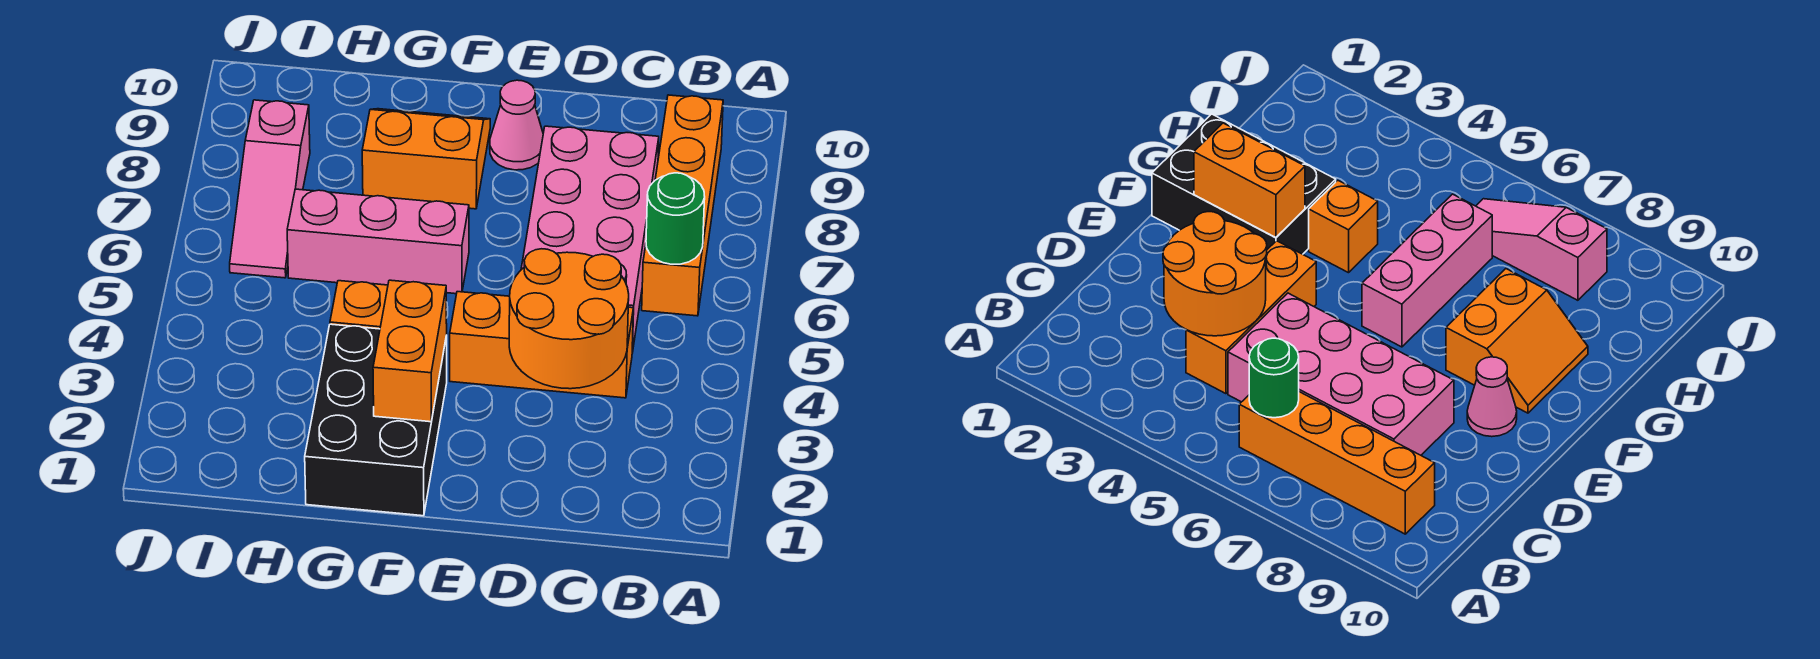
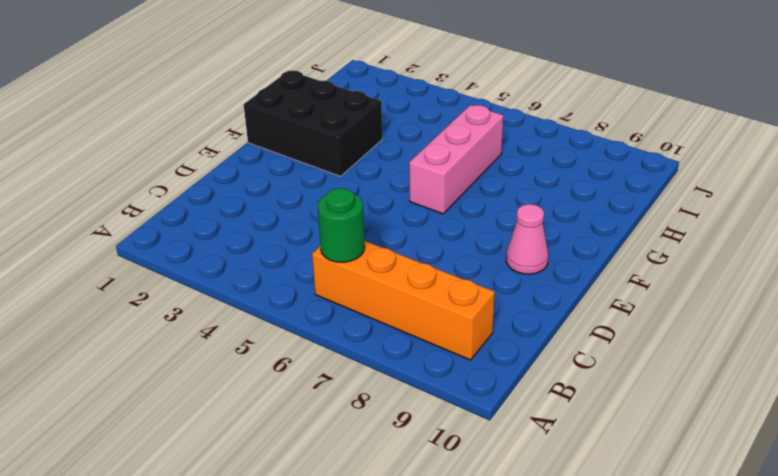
none -> orange brick C4:E4 level 1
none -> pink brick C5:D8 level 1
none -> orange slope F8:G9 level 1 top 8

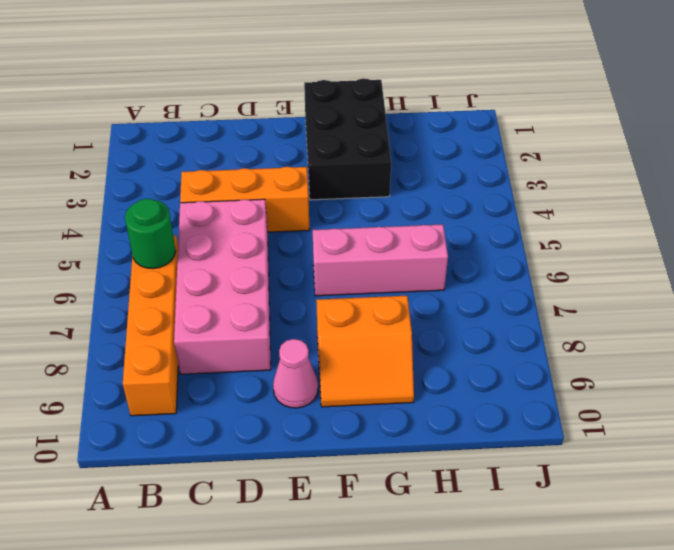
none -> orange brick G4 level 1
none -> pink slope I6:I8 level 1 top 8
none -> orange round brick C3:D4 level 2

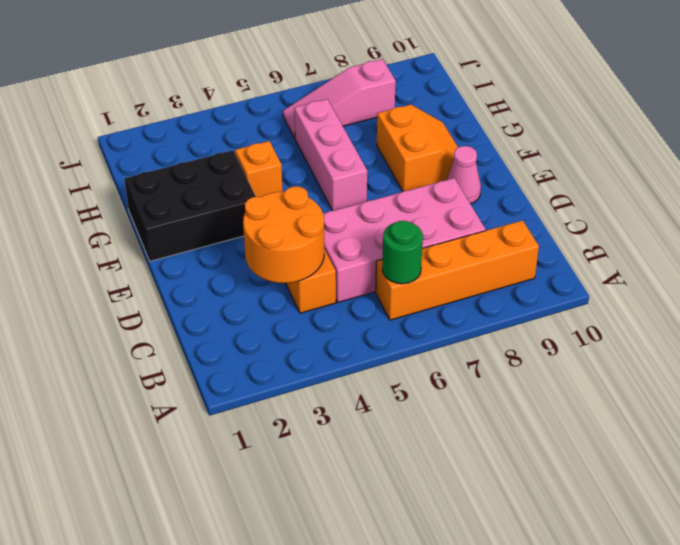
none -> orange brick F2:F3 level 2

